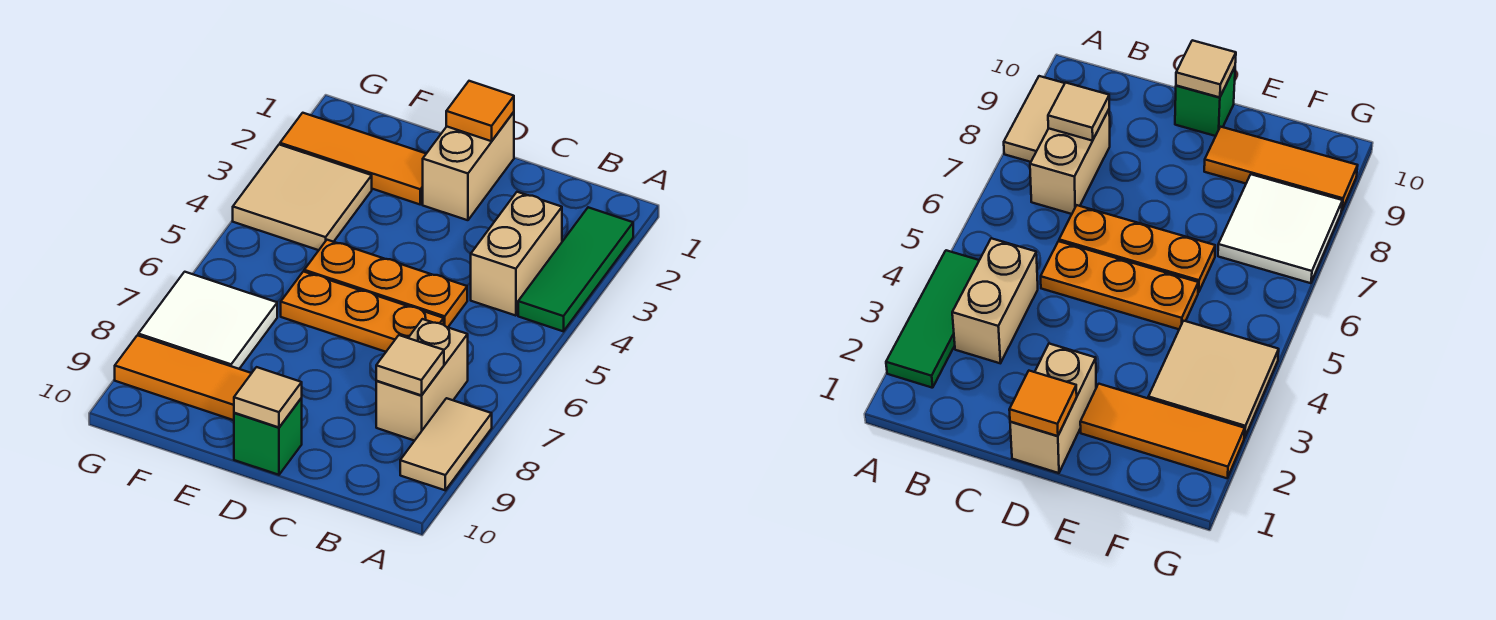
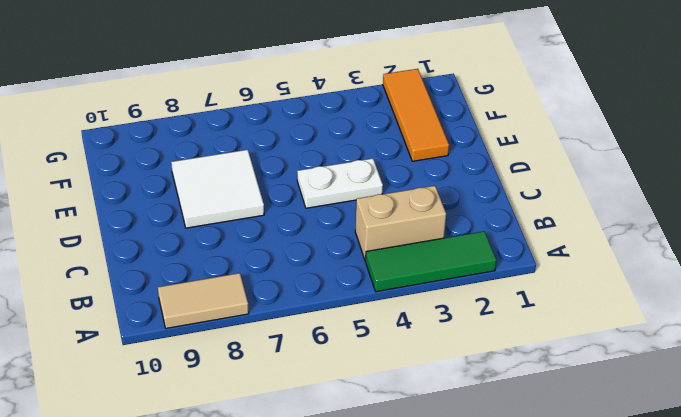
white plate D4:D5 level 1 -> orange plate C5:E5 level 1
white tile D7:E8 level 1 -> white tile F7:G8 level 1
none -> tan brick B7:B8 level 1
none -> orange plate C6:E6 level 1
none -> tan brick D1:D2 level 1

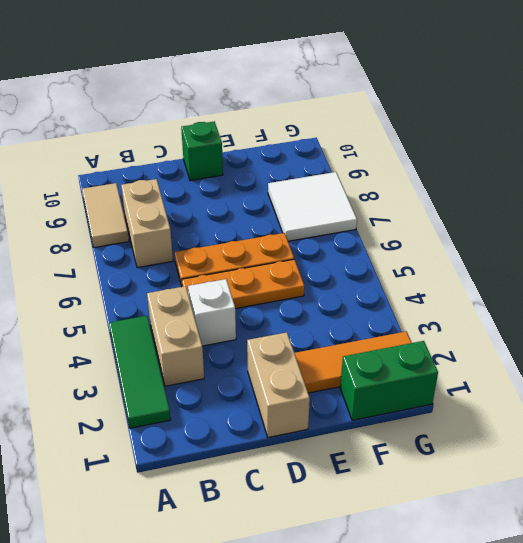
white brick C4 level 1 -> none
green brick F1:G1 level 1 -> none
none -> orange tile E9:G9 level 1
none -> tan tile F3:G4 level 1
none -> tan tile B8 level 2

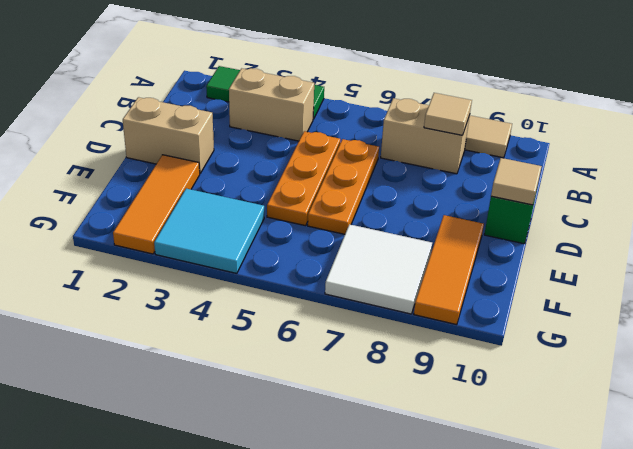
cyan tile F3:G4 level 1 -> tan tile F3:G4 level 1
none -> orange tile D1 level 2

